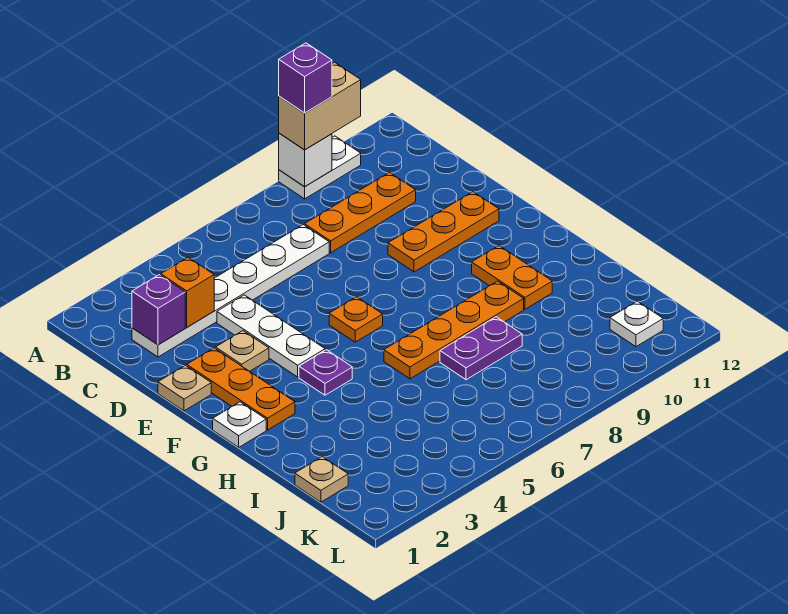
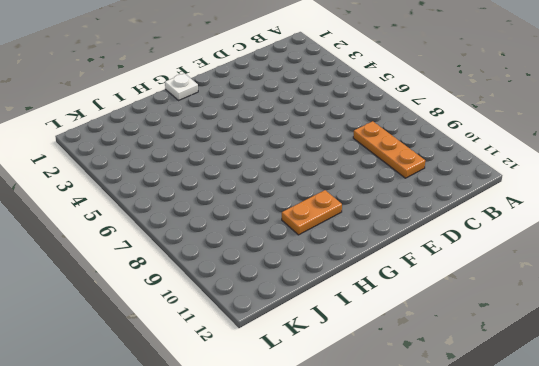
none -> white plate A9:A10 level 1
none -> white plate C2:C7 level 1
none -> white plate D4:F4 level 1

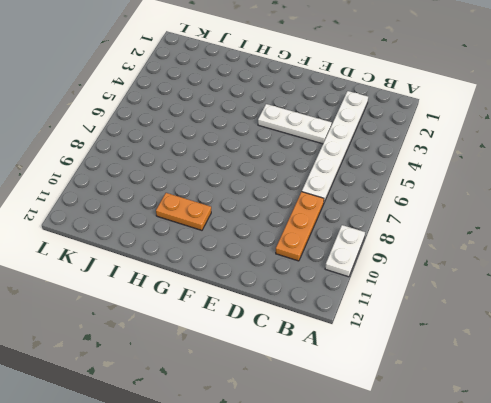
none -> tan plate E1 level 1
none -> orange plate E2:G2 level 1
none -> tan plate E3 level 1

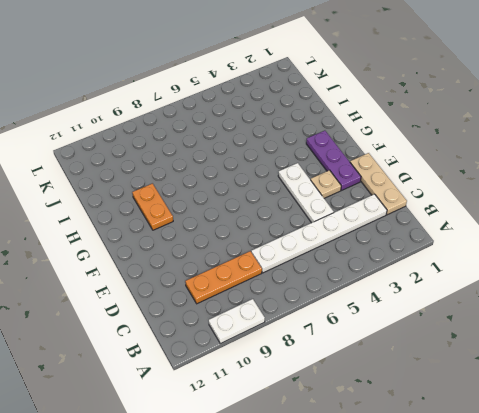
tan plate C1:E1 level 1 -> tan plate E1 level 1
purple plate E2:G2 level 1 -> orange plate E2:G2 level 1
none -> orange plate E9:E11 level 1
none -> orange plate F6 level 1
none -> white plate G1 level 1

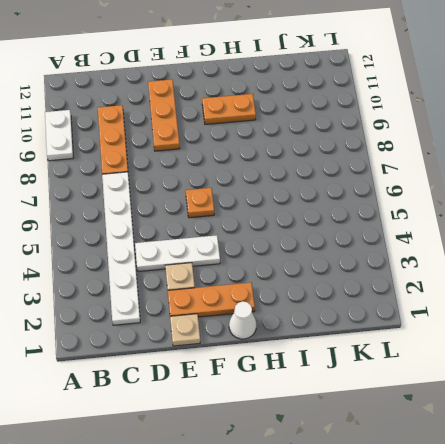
white cone G1 level 1 -> white plate G1 level 1
none -> purple plate G4 level 1
none -> orange plate H6:H9 level 1
none -> purple plate I7:I8 level 1

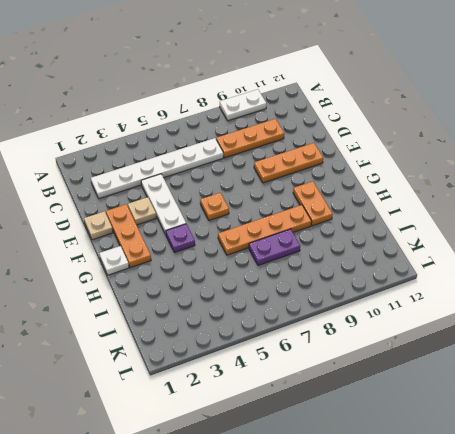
none -> tan plate J1 level 1
none -> white plate K11 level 1
none -> white brick A9 level 2

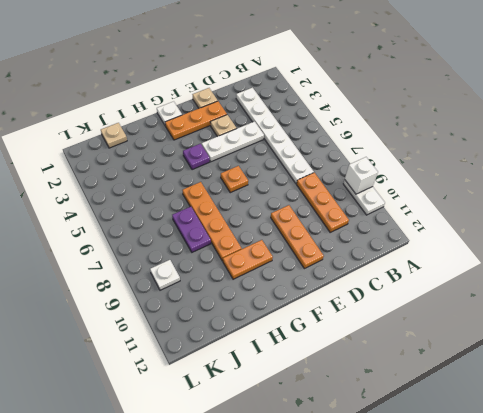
white plate K9 level 1 -> white plate K11 level 1
none -> purple brick C2 level 2
none -> orange brick C3 level 2
none -> tan brick A9:A10 level 3

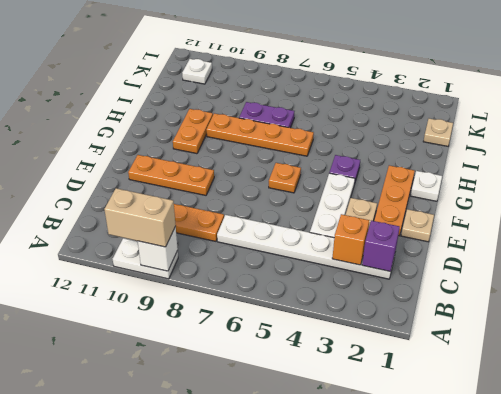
none -> purple brick A9 level 4

